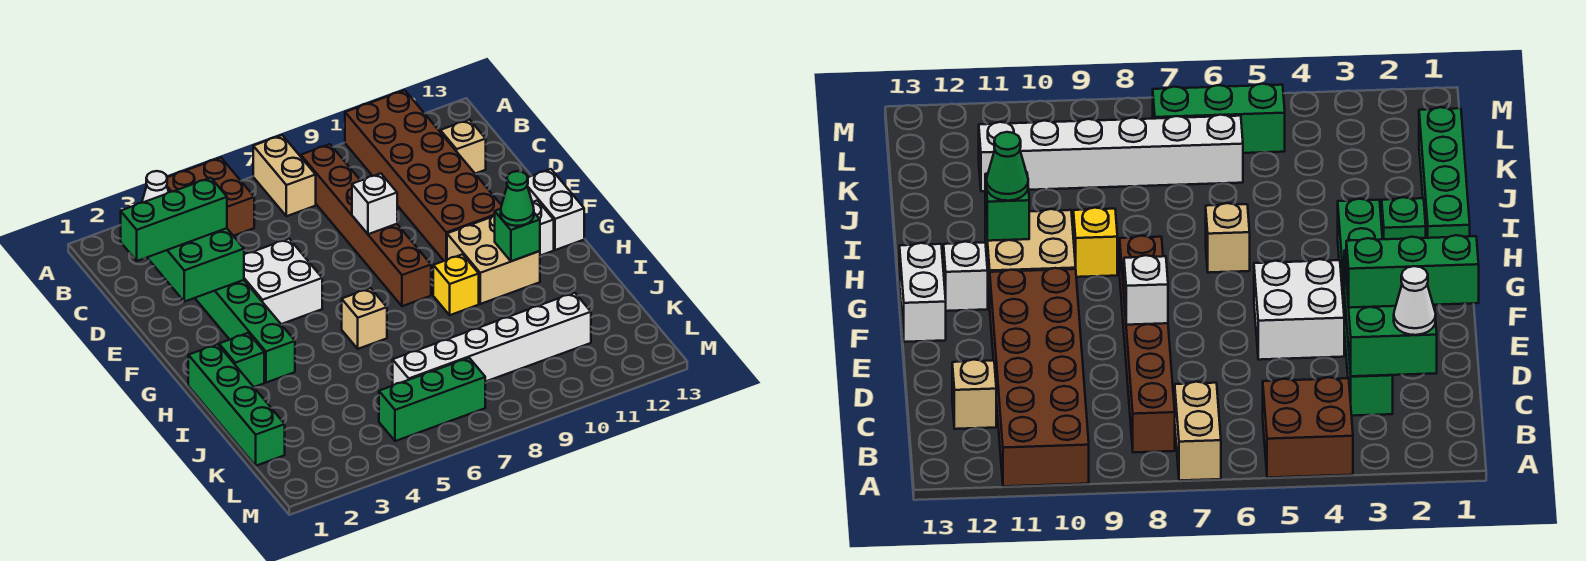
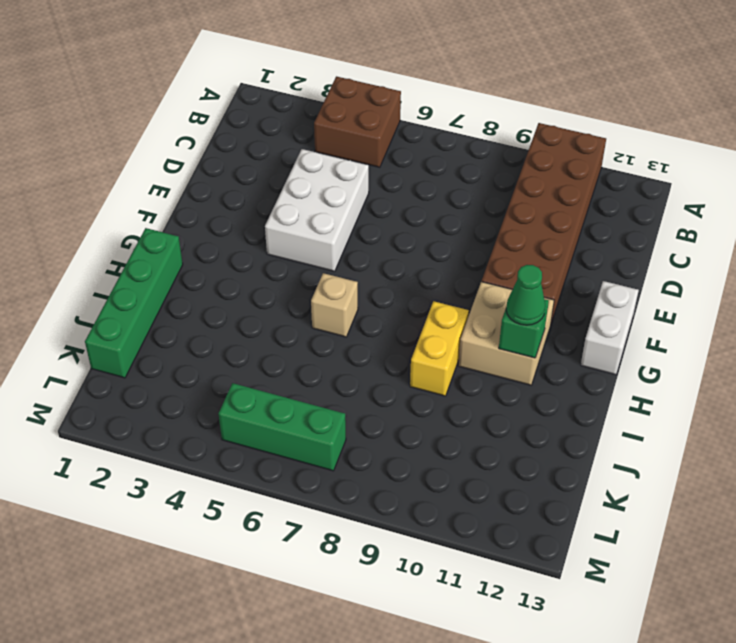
white brick D4:F5 level 1 -> white brick E4:F5 level 1
yellow brick H9:I9 level 1 -> yellow brick H9 level 1
none -> tan brick A7:B7 level 1
none -> brown brick B8:G8 level 1
none -> green brick C3:H3 level 1

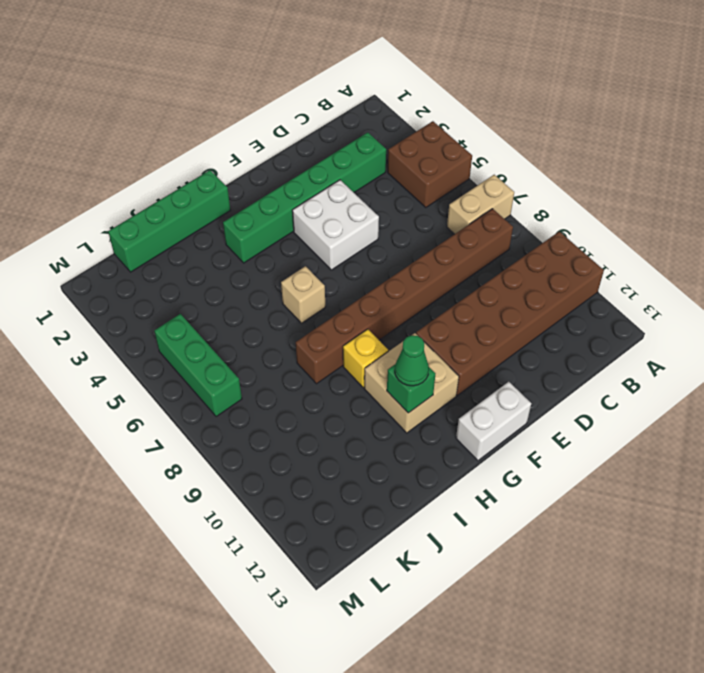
brown brick B8:I8 level 1 -> brown brick B8:G8 level 1
none -> tan brick C12 level 1
none -> white brick G12 level 1
none -> green brick H2 level 1

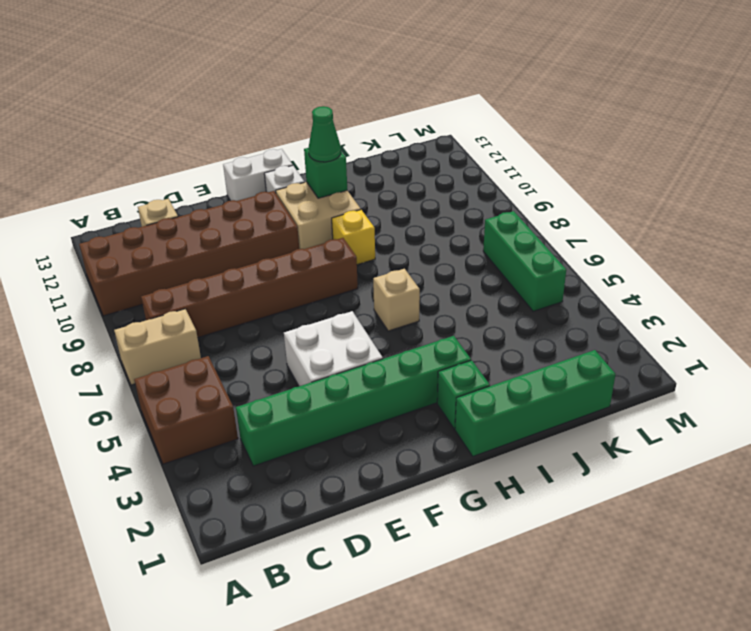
none -> white brick K6:K11 level 1
none -> green brick C2:E3 level 2
none -> white brick E8 level 2

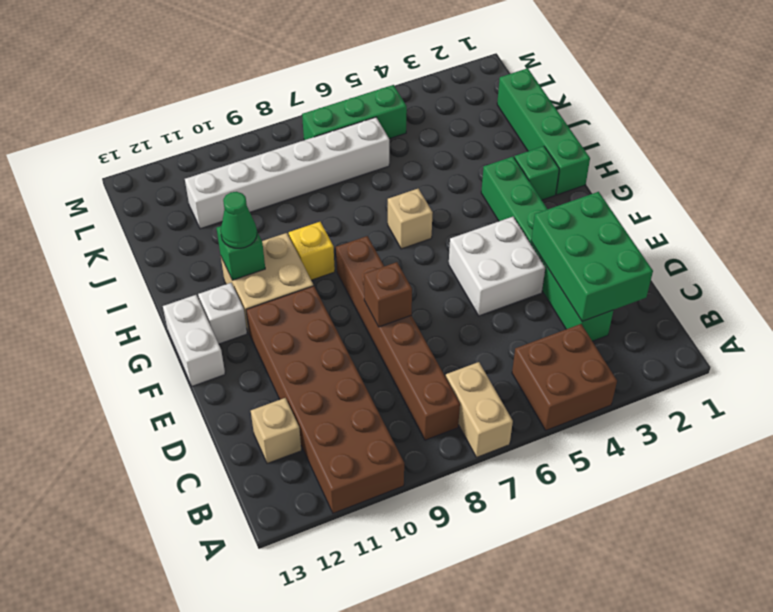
brown brick E8 level 2 -> white brick E8 level 2
none -> white cone C2 level 3
none -> green brick D1:D3 level 3

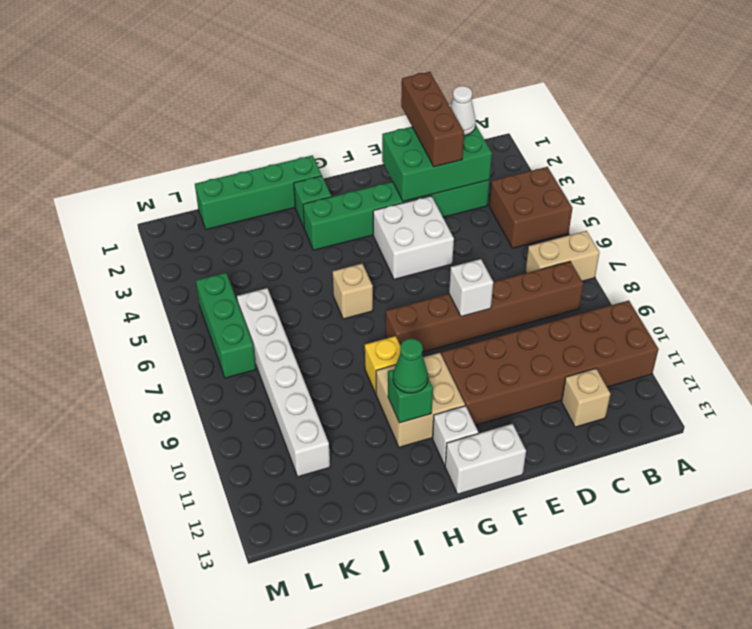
brown brick D1:D3 level 3 -> green brick D1:D3 level 3

